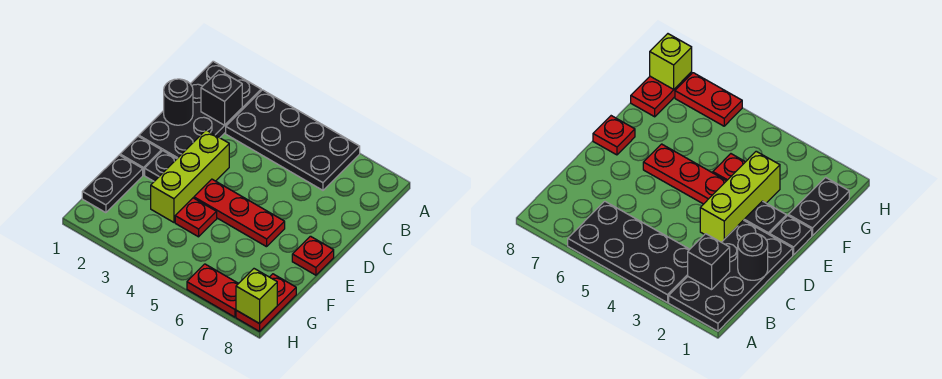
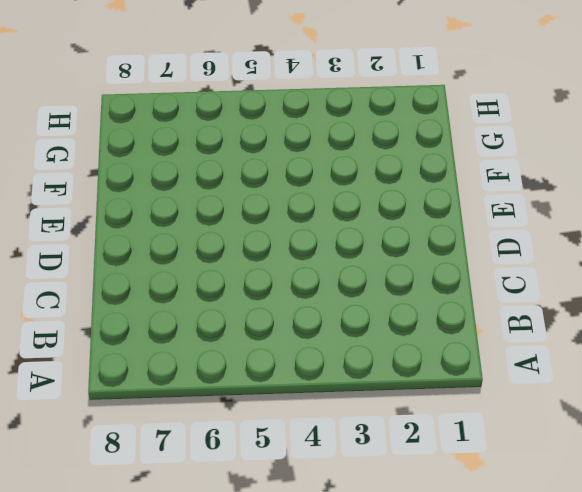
none -> black plate A1:D2 level 1
none -> black plate A3:B6 level 1
none -> lime brick D3:F3 level 1

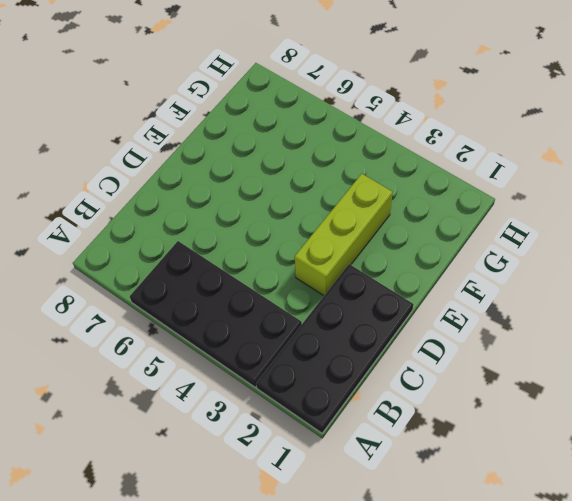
none -> black plate E1 level 1
none -> black plate E2 level 1
none -> red plate E4:E6 level 1

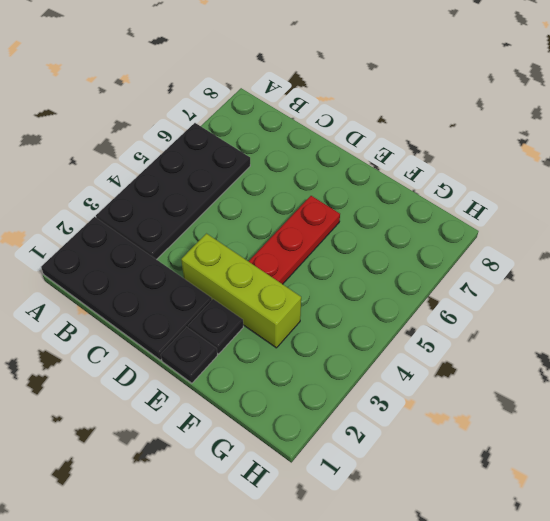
none -> red plate E8 level 1
none -> black plate F1:G1 level 1
none -> red plate F4 level 1

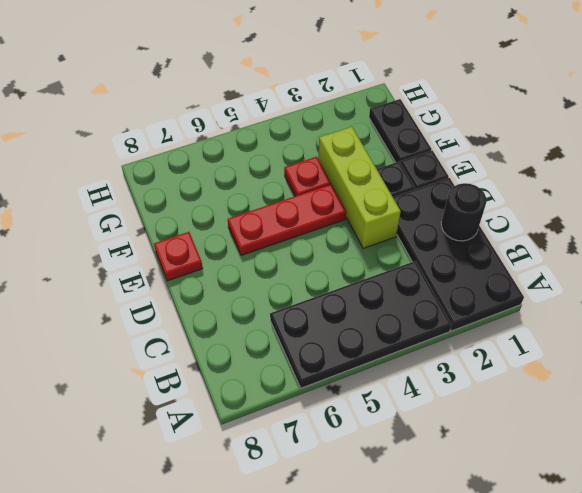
none -> red plate G8:H8 level 1
none -> red plate H6:H7 level 1
none -> black brick B2 level 2

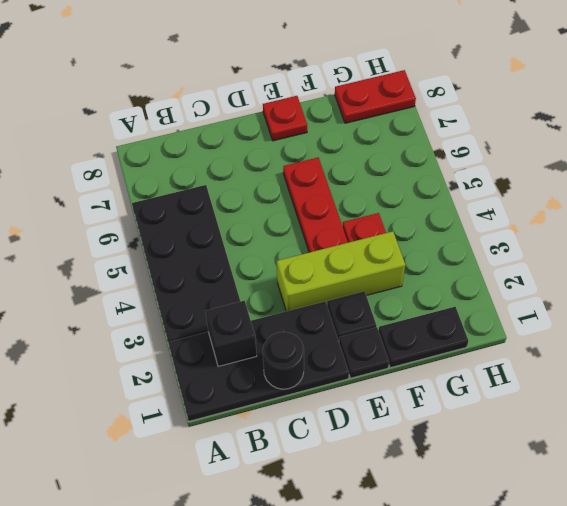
none -> red plate H6:H7 level 1
none -> lime brick H8 level 2

